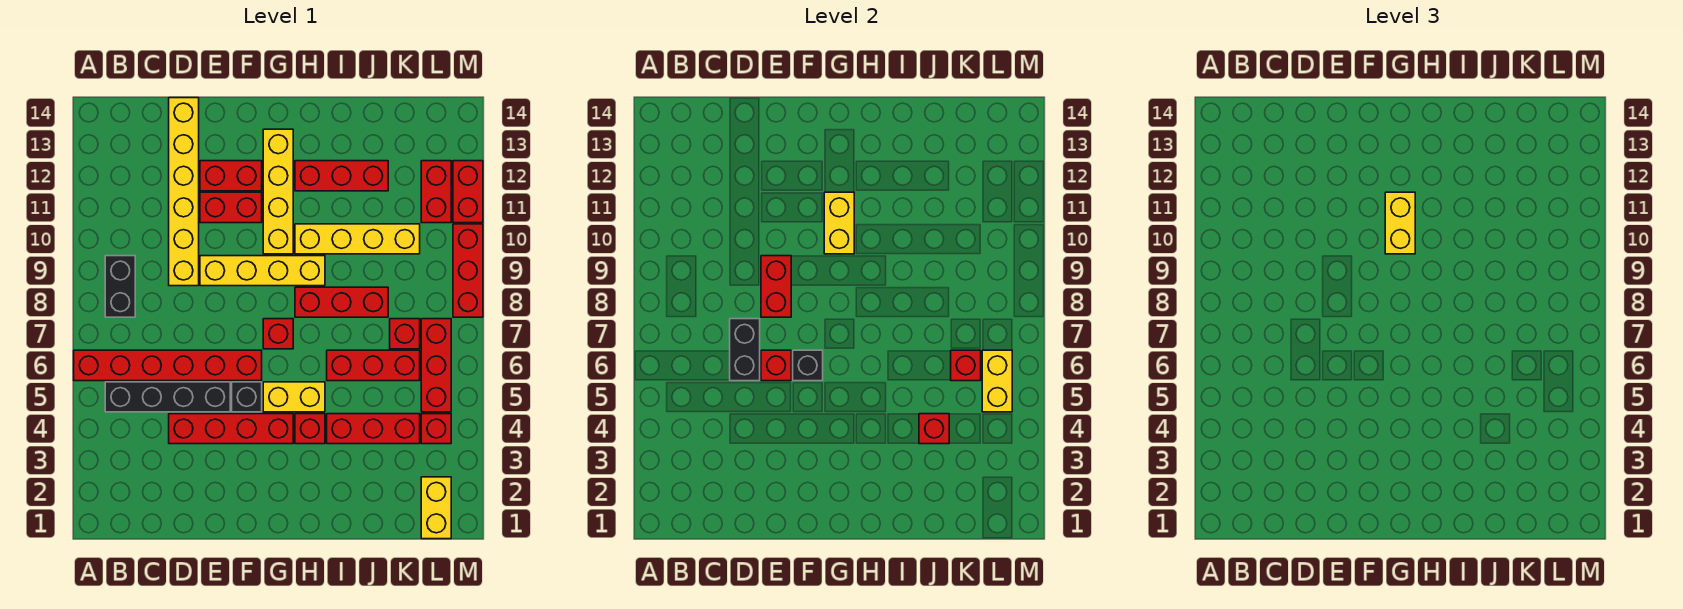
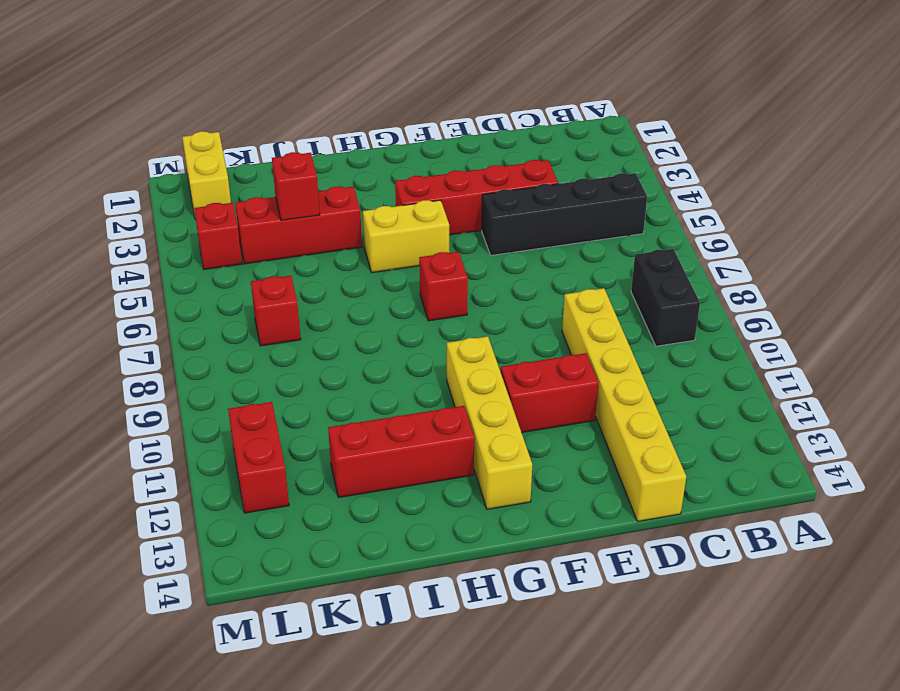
none -> red brick A6:F6 level 1
none -> yellow brick E9:H9 level 1
none -> red brick E12:F12 level 1
none -> black brick F5 level 1

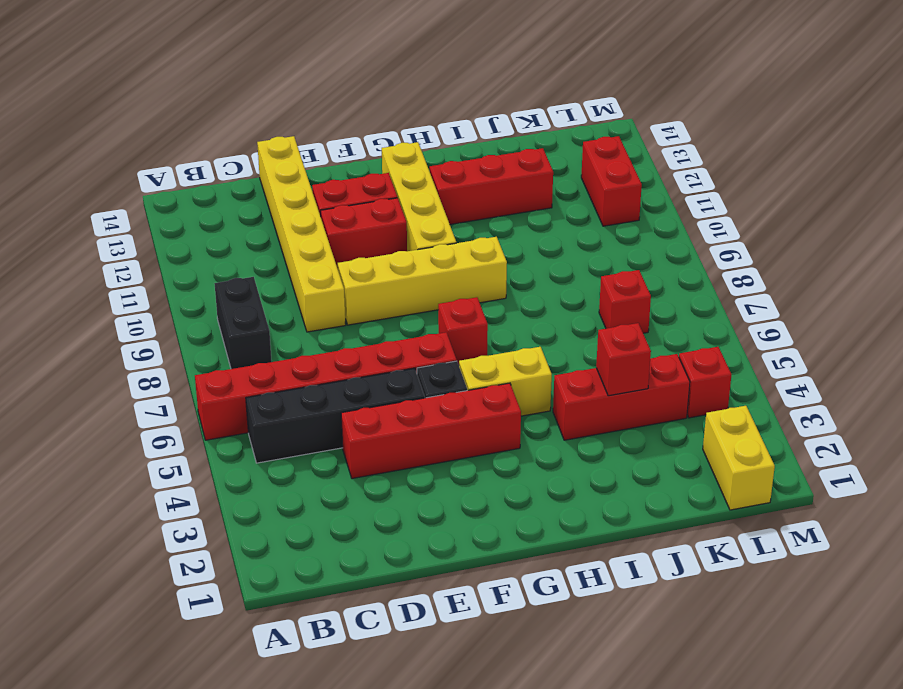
none -> red brick H4 level 1
none -> red brick H8:J8 level 1
none -> yellow brick H10:K10 level 1
none -> red brick I6:K6 level 1

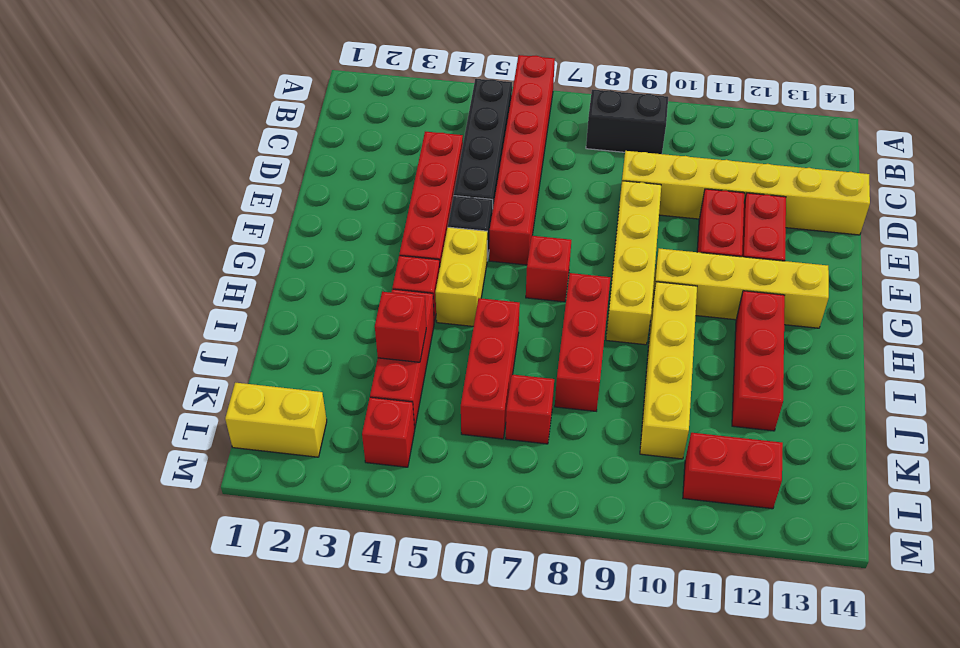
none -> red brick L5:L7 level 1
none -> red brick M8:M10 level 1
none -> red brick M11:M12 level 1
none -> black brick D6:D7 level 2

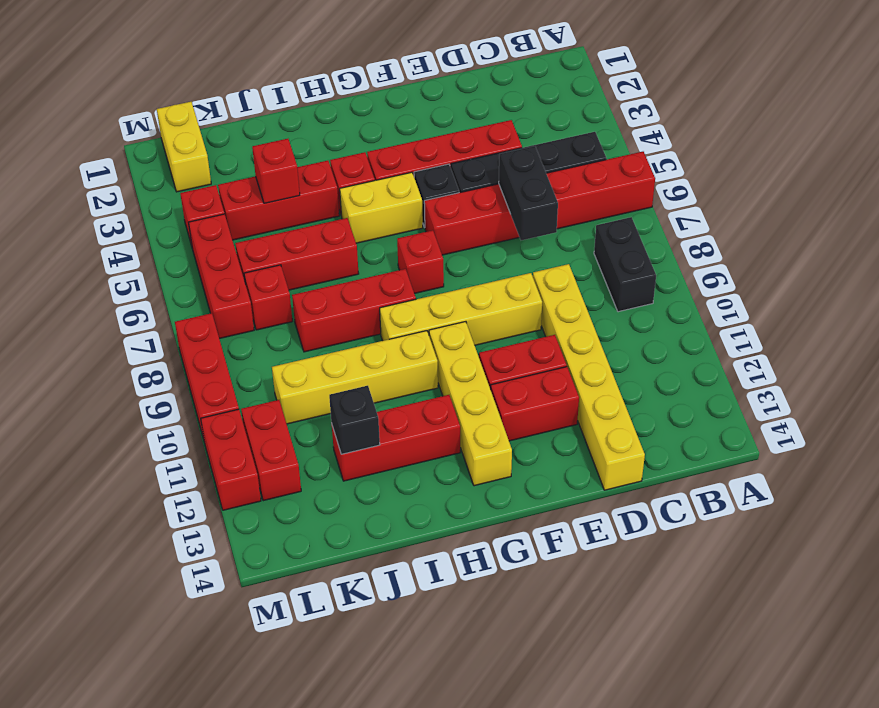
black brick J12 level 2 -> black brick F6 level 2
none -> red brick E6 level 2
none -> red brick E8:E9 level 2
none -> yellow brick G10:G11 level 2
none -> red brick K6 level 2

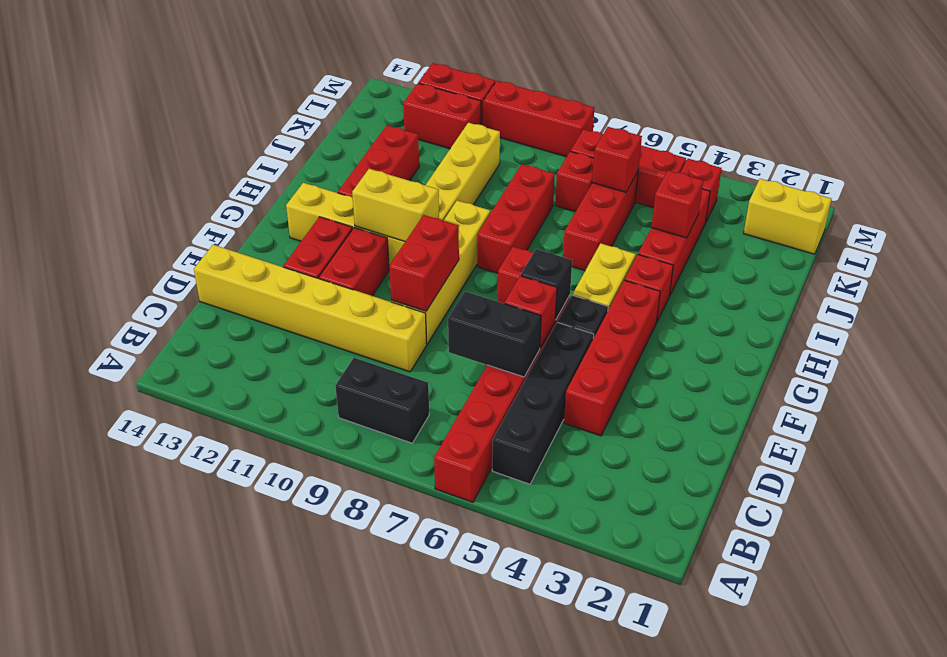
red brick E9:F9 level 2 -> red brick E8:E9 level 2
none -> yellow brick L5:L6 level 2
none -> yellow brick G10:G11 level 3

